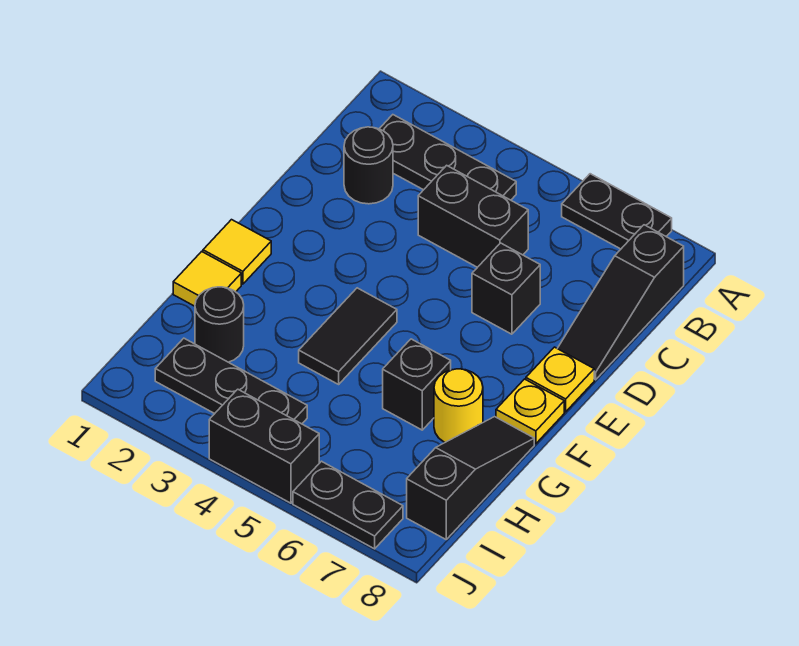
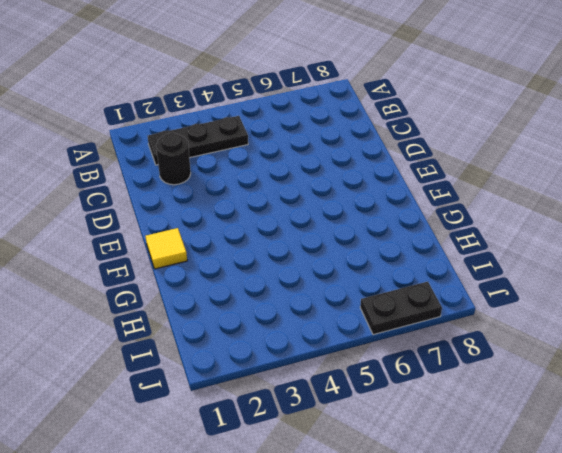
none -> black plate A6:A7 level 1
none -> black slope B8:D8 level 1 top B
none -> black brick C4:C5 level 1

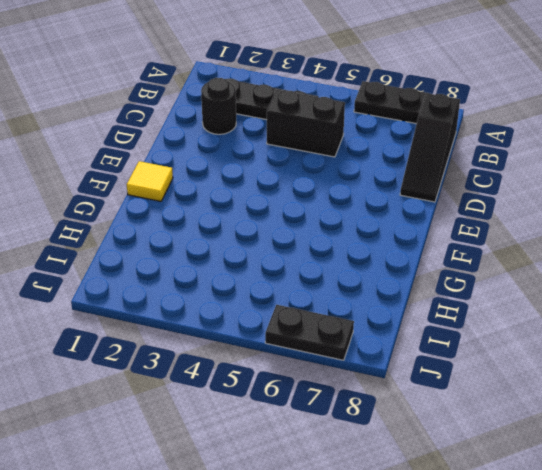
none -> black brick D6 level 1
none -> yellow plate E8 level 1
none -> black tile F4:G4 level 1

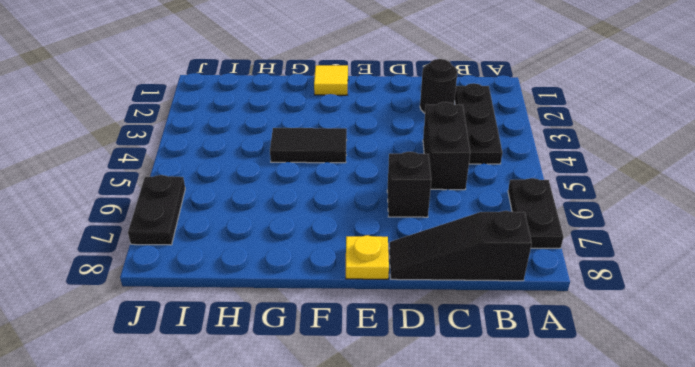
none -> yellow plate F8 level 1
none -> yellow tile G1 level 1
none -> black brick G6 level 1

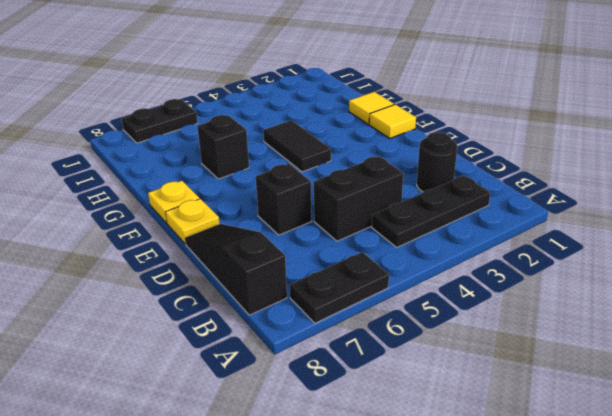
none -> yellow round brick G7 level 1
none -> black slope G8:I8 level 1 top I
none -> black round brick H2 level 1

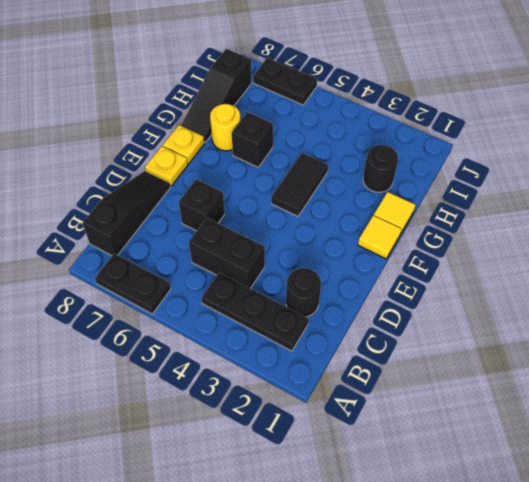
none -> black plate I2:I4 level 1
none -> black brick J4:J5 level 1

